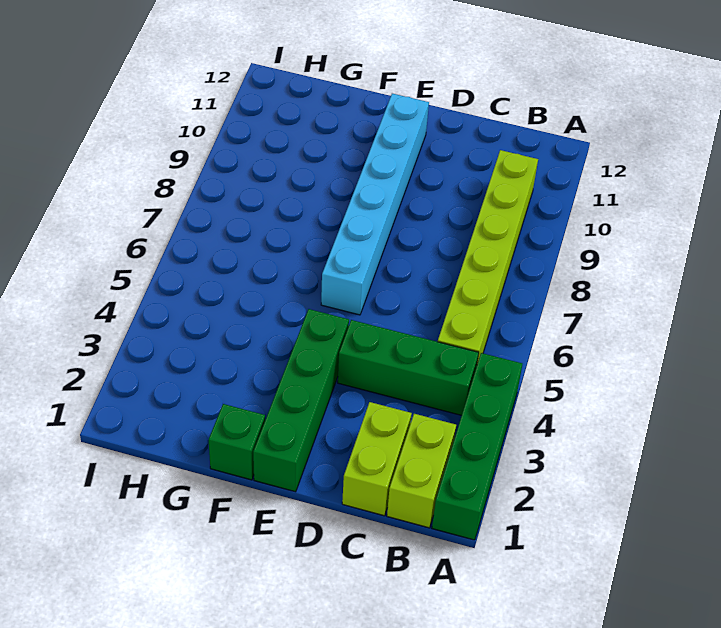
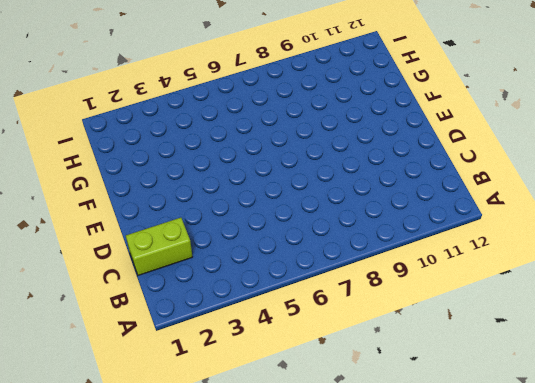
none -> green brick A1:A4 level 1
none -> lime brick B1:B2 level 1

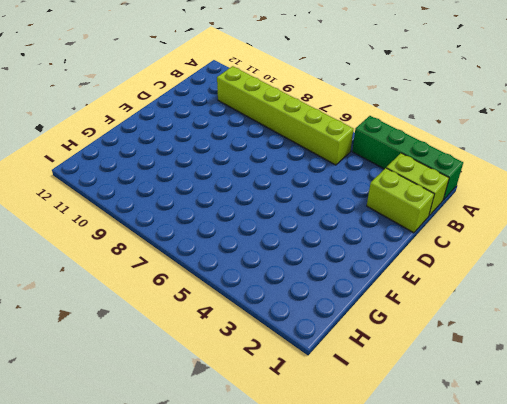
none -> green brick B4:D4 level 1
none -> green brick E1:E4 level 1

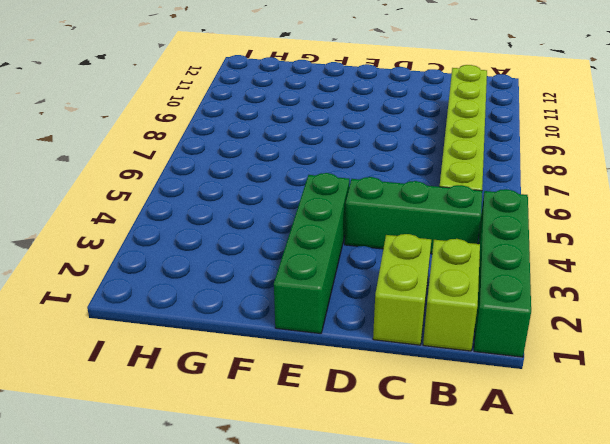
none -> cyan brick E6:E11 level 1
none -> green brick F1 level 1

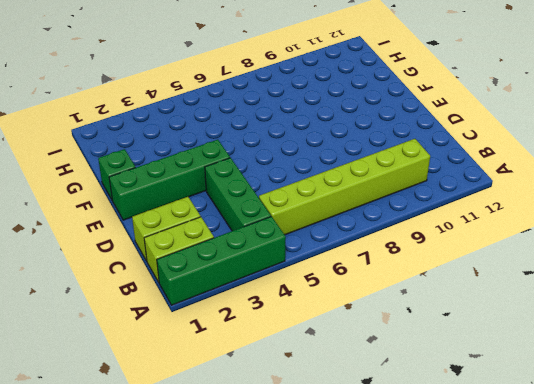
none -> cyan brick E6:E11 level 1

